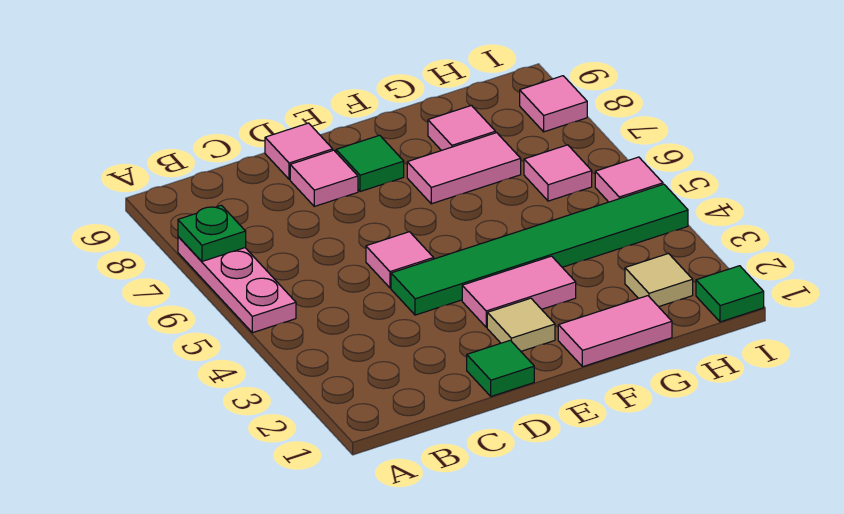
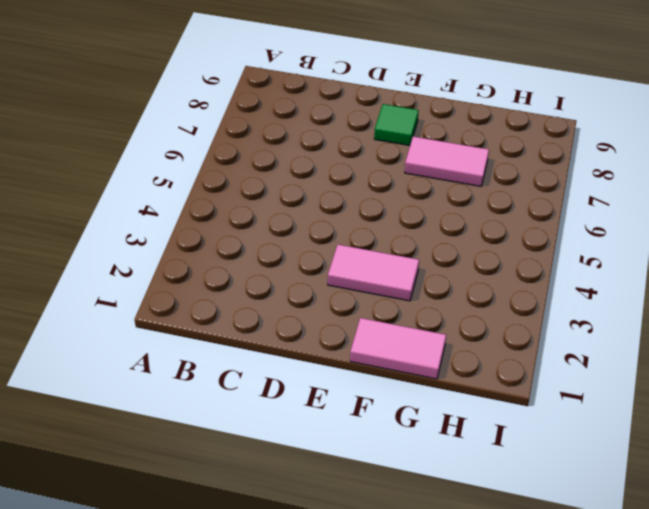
none -> pink plate A5:A7 level 1
none -> green tile D1 level 1
none -> green tile D4:I4 level 1

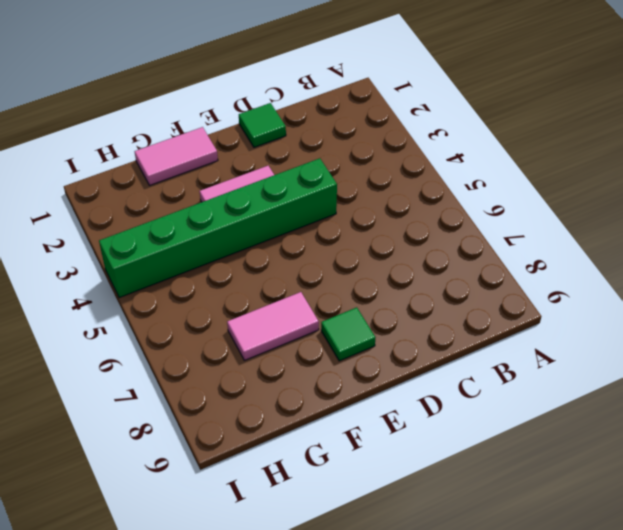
green brick D4:I4 level 1 -> green tile D4:I4 level 1
none -> pink plate A5:A7 level 1
none -> pink tile D5 level 1
none -> pink tile D8 level 1

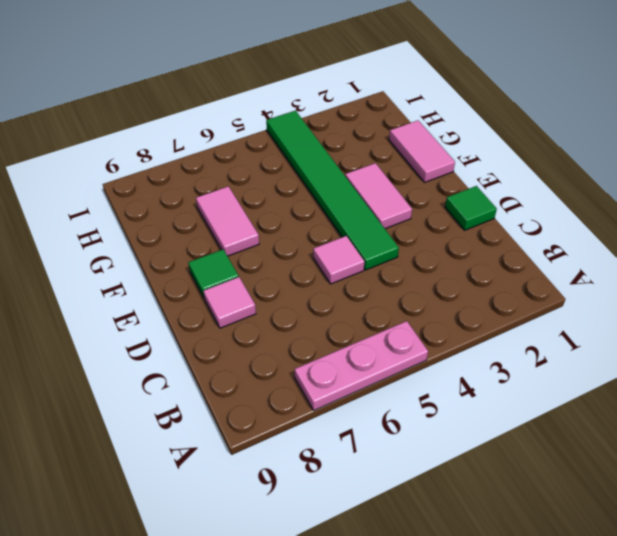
none -> pink tile D9 level 1
none -> tan tile E2 level 1
none -> pink tile G8 level 1

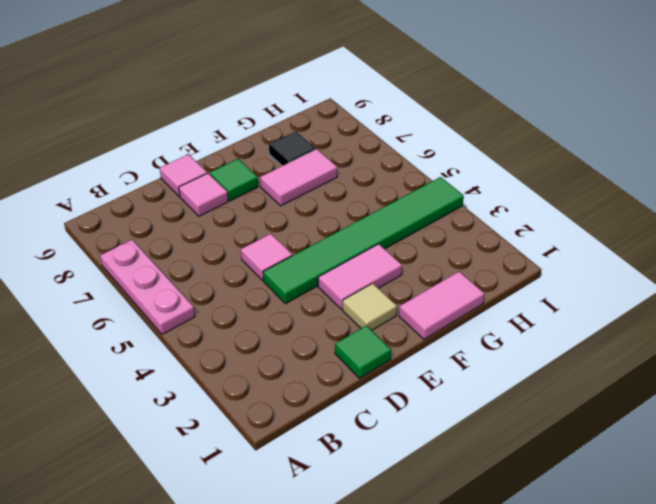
black tile G8 level 1 -> pink tile G8 level 1
none -> tan tile H2 level 1
none -> pink tile H6 level 1
none -> green tile I1 level 1

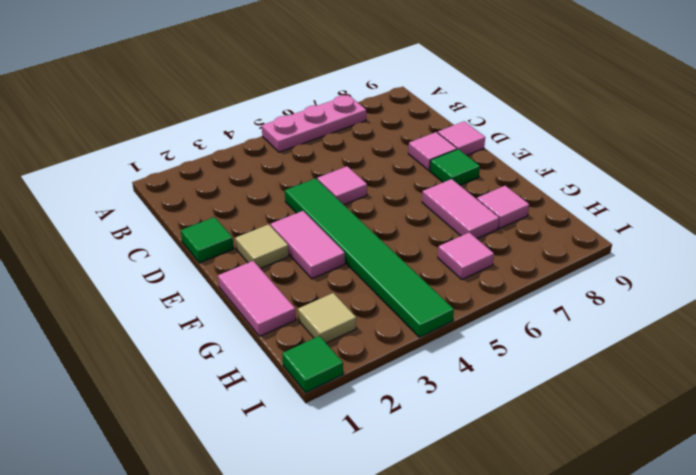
none -> pink tile I5 level 1
none -> pink tile I8 level 1
none -> green plate A7 level 2

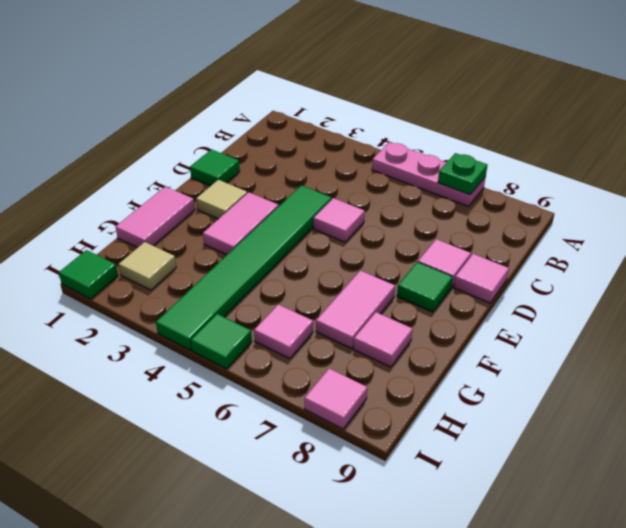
green tile I5 level 1 -> pink tile I5 level 1

